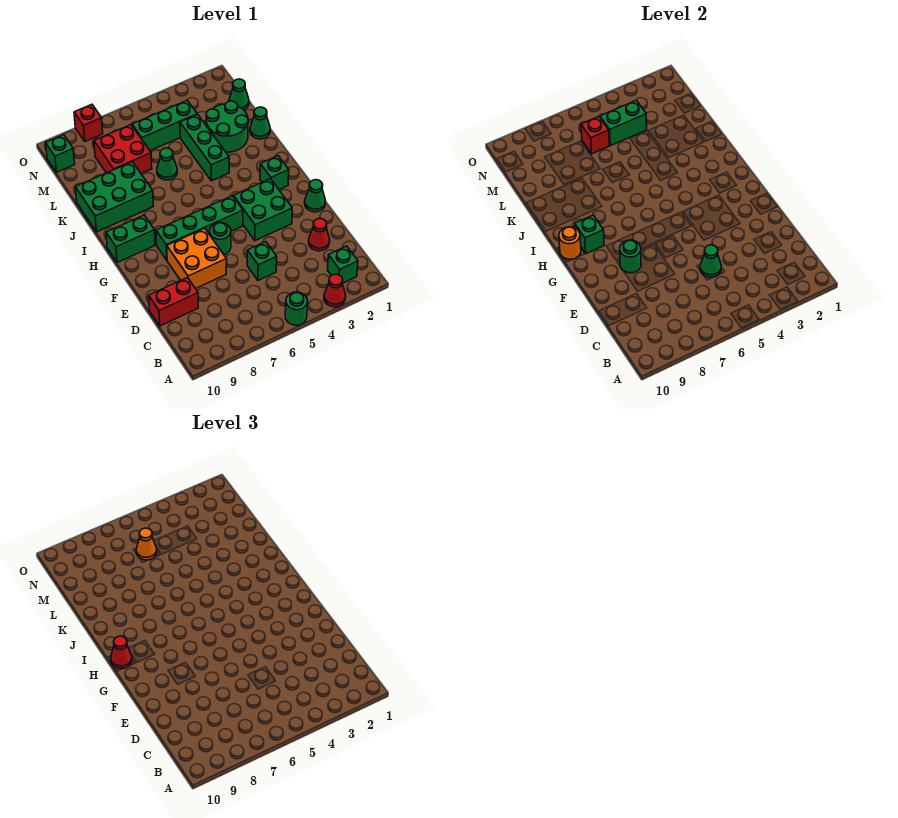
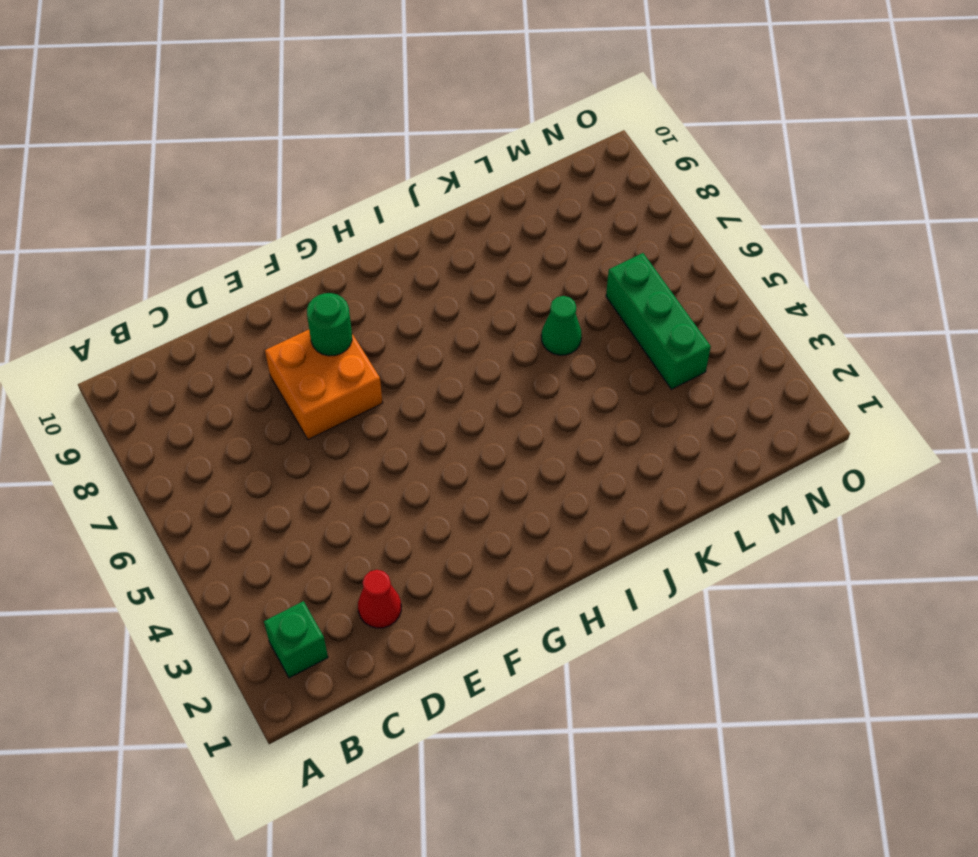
none -> red cone A3 level 1
none -> green round brick A5 level 1
none -> green brick D5 level 1
none -> red brick D9:D10 level 1

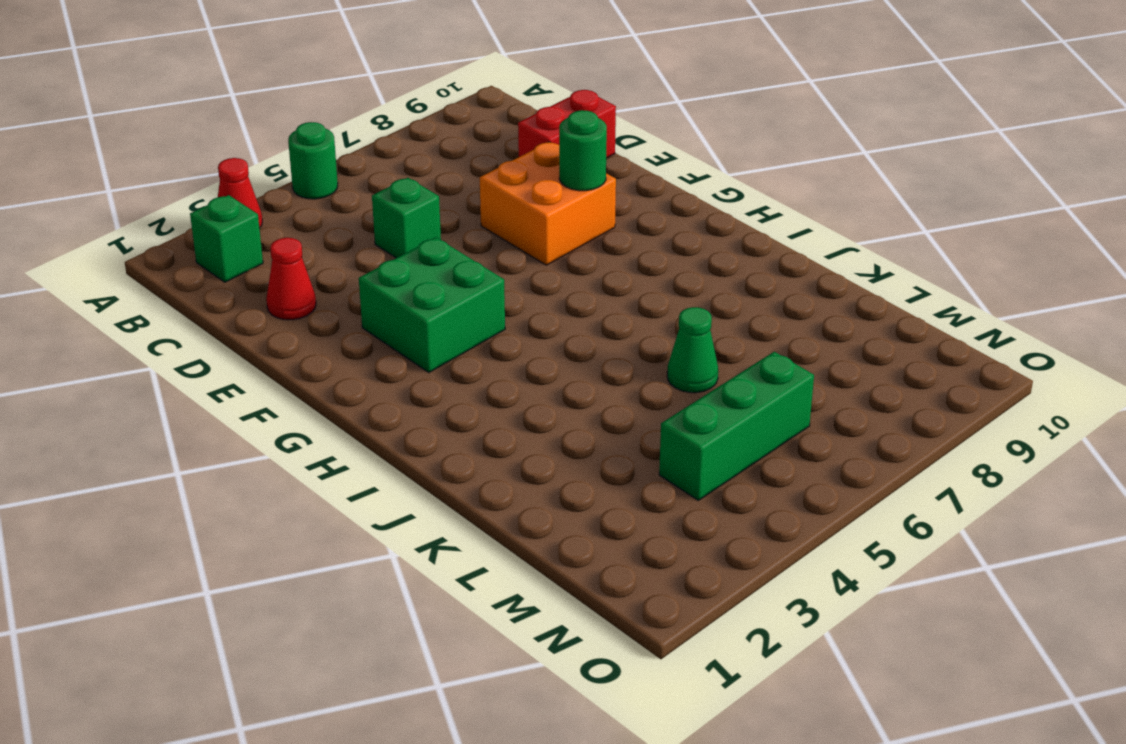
none -> green cone F1 level 1
none -> green round brick F6 level 1
none -> green brick G5:G8 level 1
none -> green brick H2 level 1

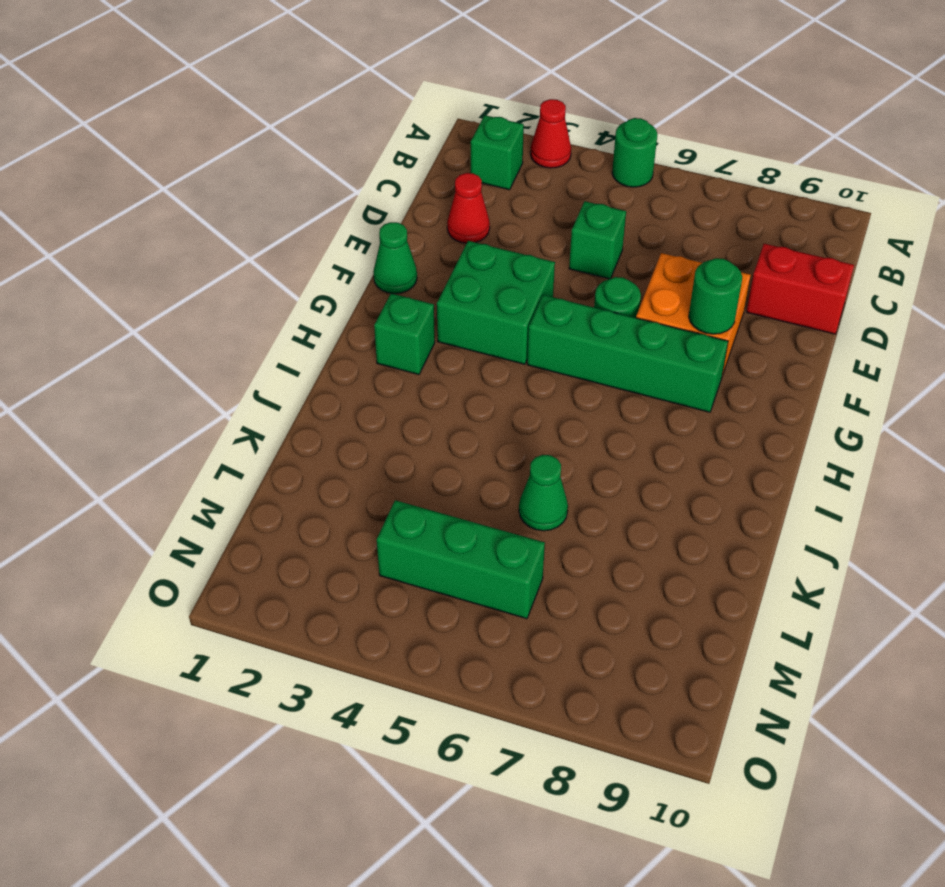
none -> green brick H9:H10 level 1
none -> green brick J4:L4 level 1
none -> green brick J8:K10 level 1
none -> green cone K1 level 1

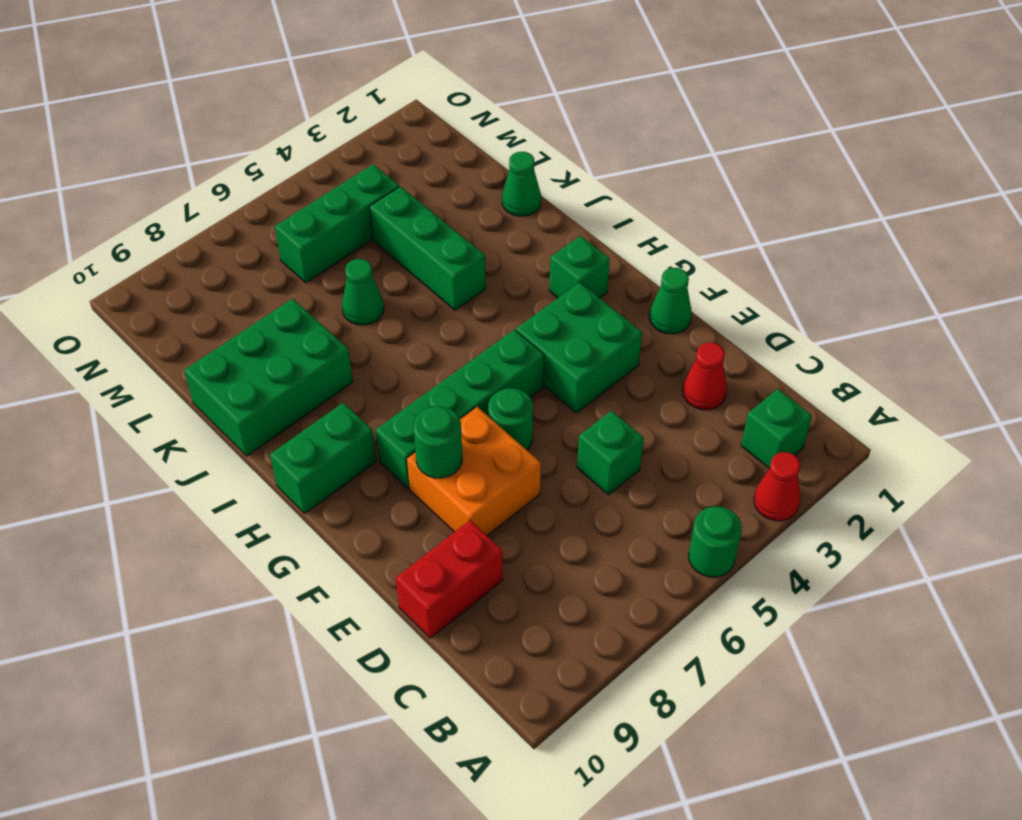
none -> green round brick K2:L3 level 1
none -> red brick L7:M8 level 1
none -> green cone M1 level 1
none -> green brick N10 level 1

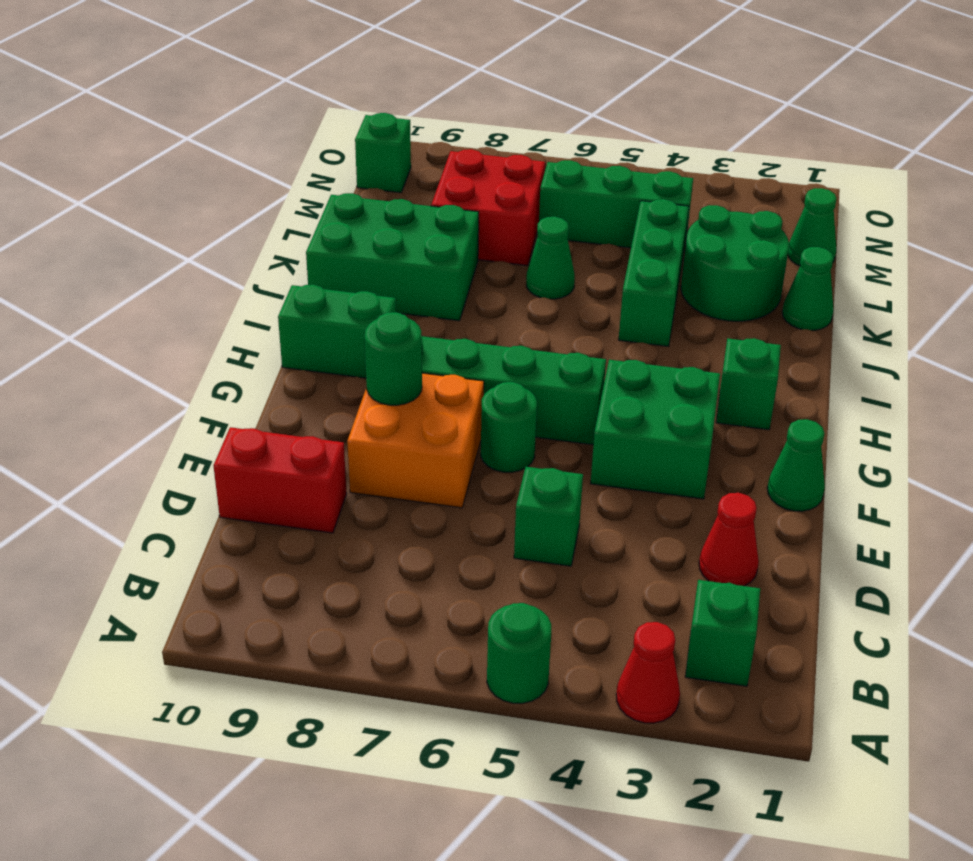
none -> red brick O8 level 1
none -> green cone D5 level 2
none -> green brick H9 level 2
none -> orange round brick H10 level 2

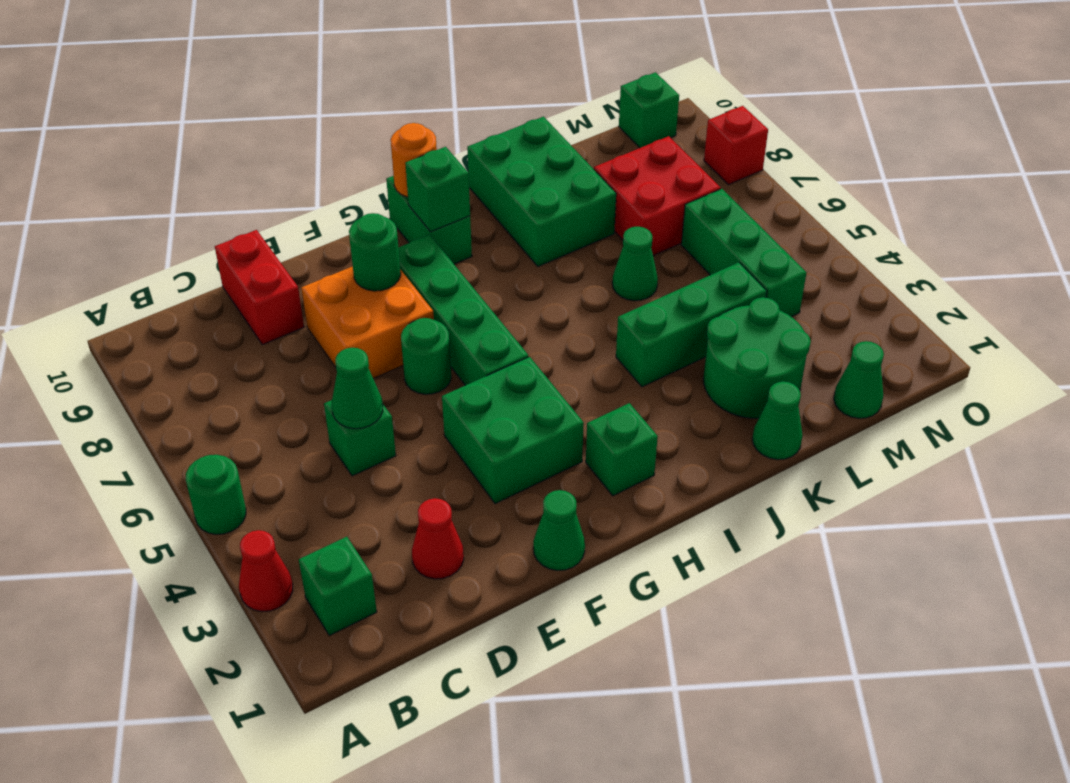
none -> green brick M4:M5 level 2
none -> red brick M6 level 2
none -> red cone H10 level 3
none -> orange cone M6 level 3

